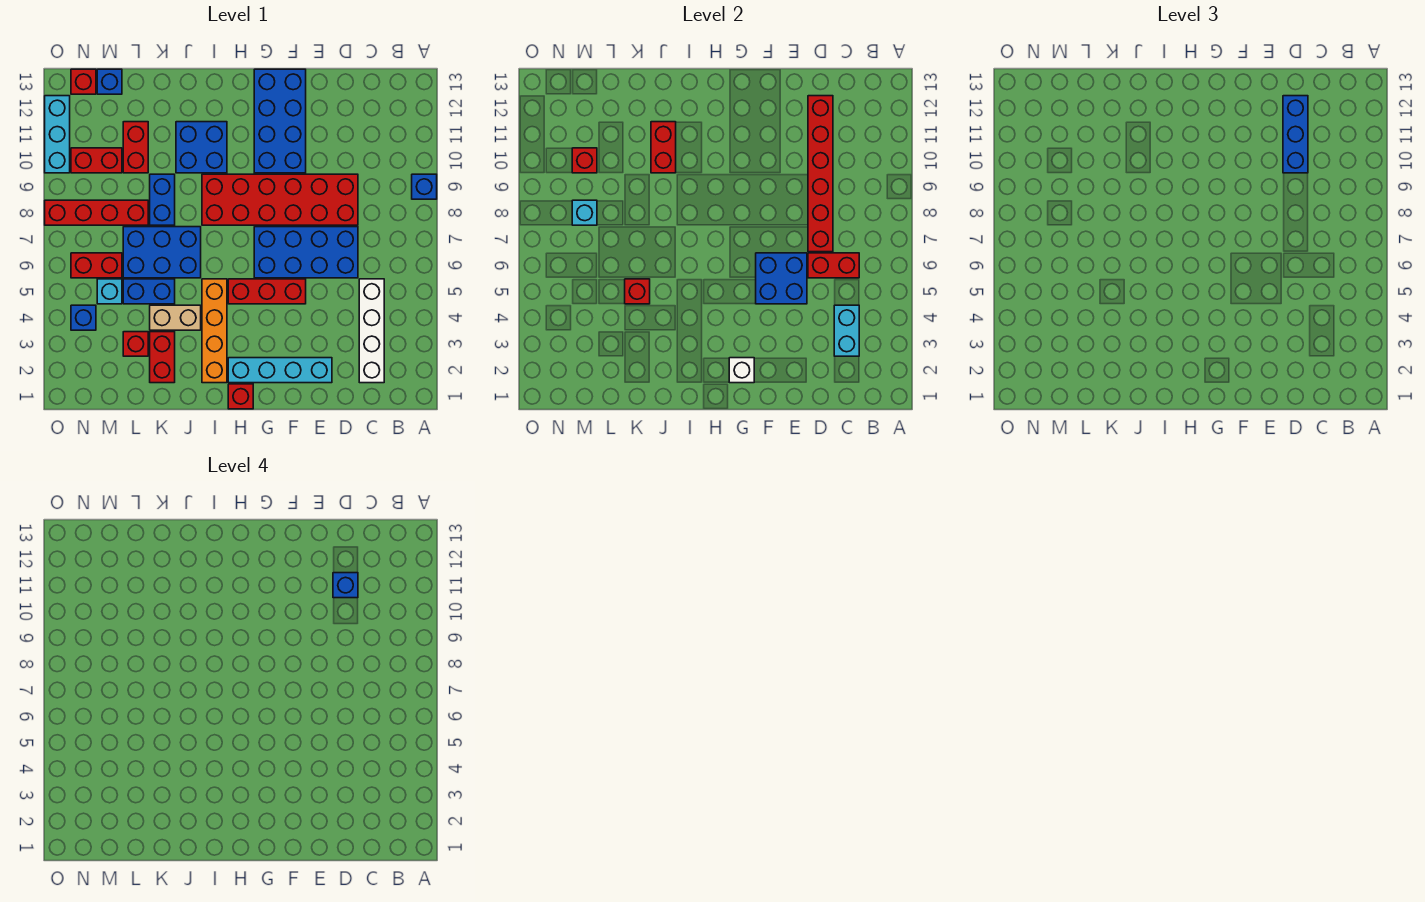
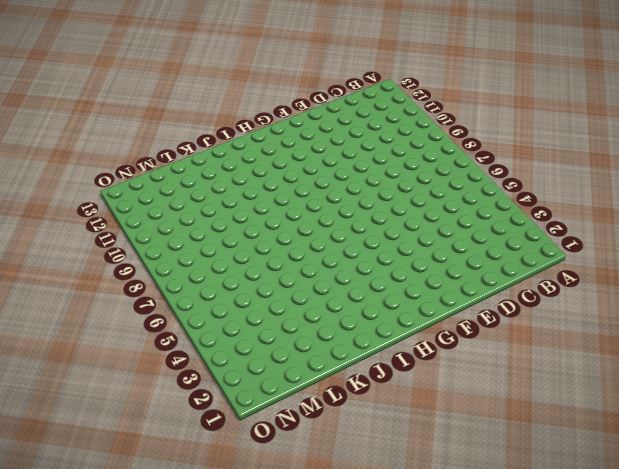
none -> blue brick A9 level 1
none -> white brick C2:C5 level 1
none -> blue brick D6:G7 level 1
none -> red brick D8:I9 level 1

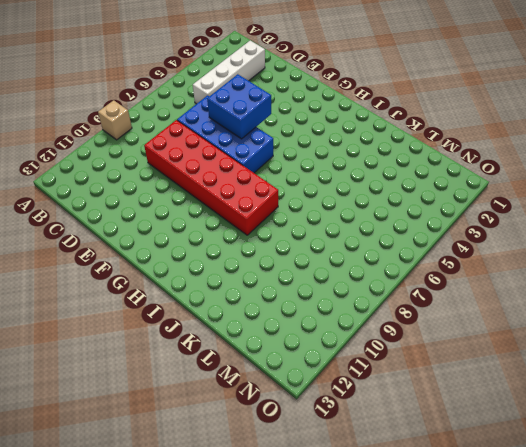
tan brick A9 level 1 -> blue brick A9 level 1
none -> cyan brick E2:H2 level 1
none -> red brick F5:H5 level 1
none -> blue brick F10:G13 level 1
none -> red brick H1 level 1

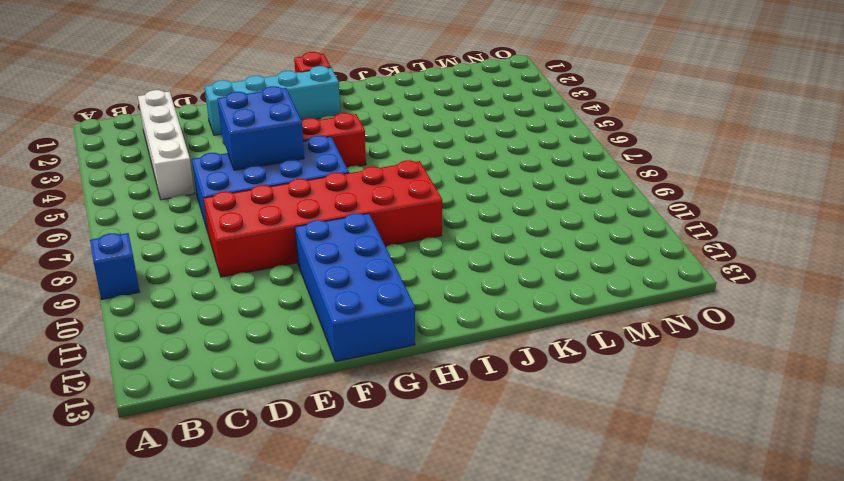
none -> orange brick I2:I5 level 1
none -> blue brick I10:J11 level 1
none -> tan brick J4:K4 level 1
none -> blue brick J6:L7 level 1

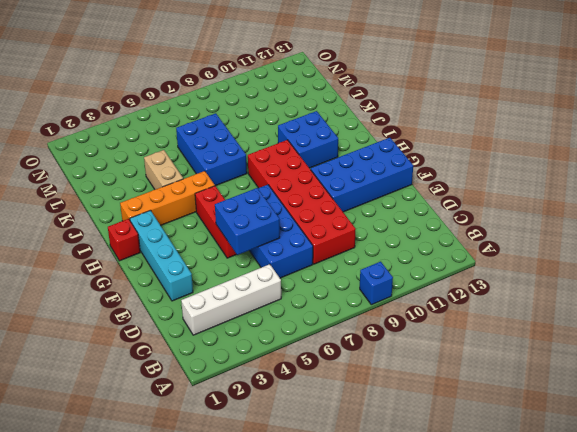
none -> red brick K2:K3 level 1
none -> blue brick K5:L5 level 1
none -> blue brick K8:K9 level 1
none -> red brick L3 level 1

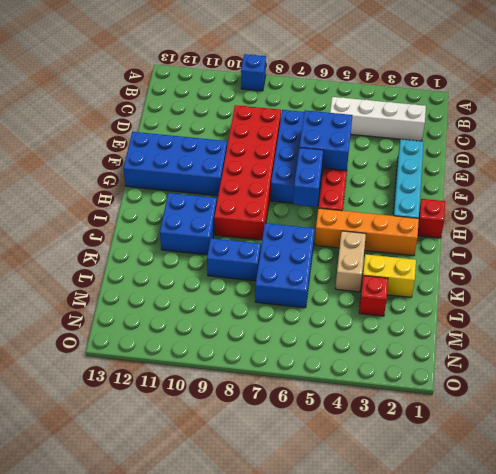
blue brick G6:H6 level 2 -> blue brick K5:L5 level 1
yellow brick K2:K3 level 1 -> red brick K2:K3 level 1
none -> red brick L8:O8 level 1
none -> red brick L10:L11 level 1
none -> cyan brick M5 level 1
none -> red brick M6:N6 level 1

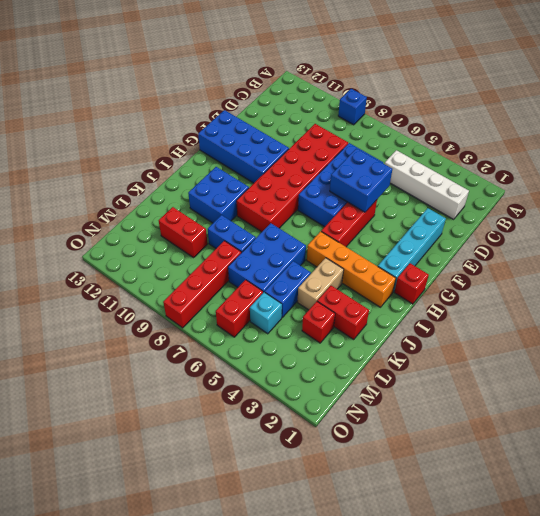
none -> red brick M10:N10 level 1
none -> blue brick M13 level 1
none -> blue brick N4 level 1
none -> red brick N13 level 1

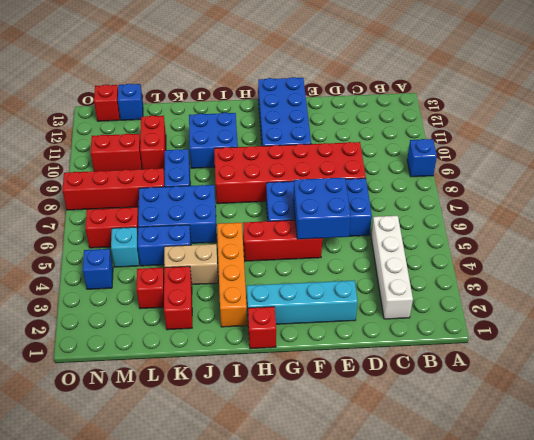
none -> cyan brick O10:O12 level 1
none -> cyan brick C3:C4 level 2
none -> red brick C6:D6 level 2
none -> red brick D7:D12 level 2

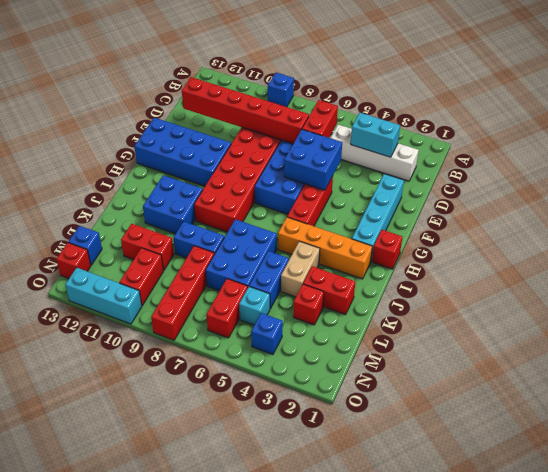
none -> white brick G2 level 2
none -> red brick J10:J11 level 2
none -> red brick K5 level 2
none -> cyan brick M8 level 2

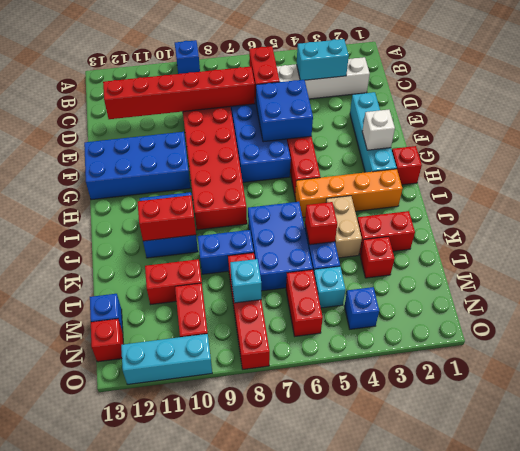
none -> red brick M10 level 2
none -> blue brick D10:D12 level 3
none -> blue brick D11 level 4

